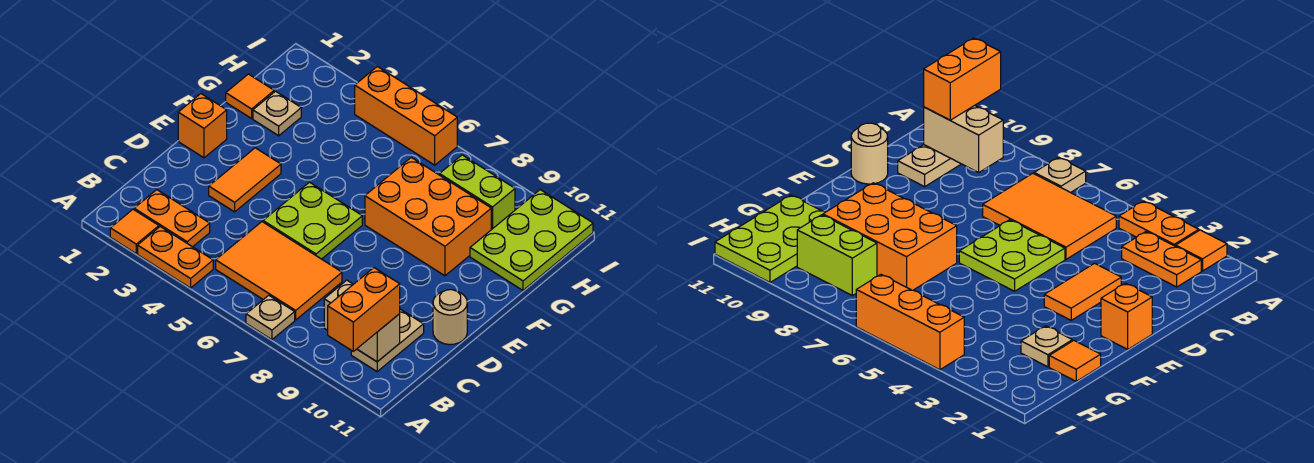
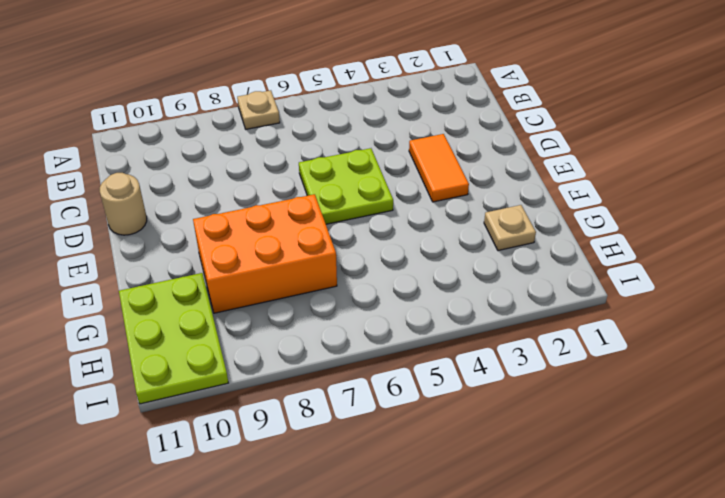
none -> orange tile A2 level 1
none -> orange plate A3:A4 level 1
none -> orange plate B2:B3 level 1

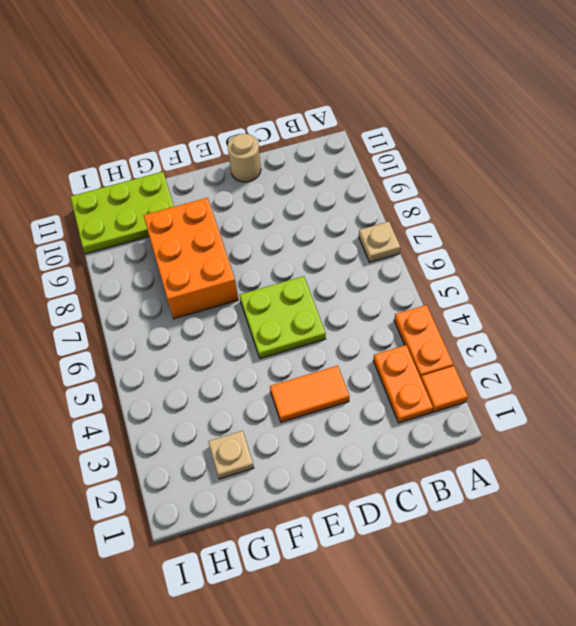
none -> orange tile B5:C7 level 1
none -> tan plate B10:C10 level 1
none -> orange brick E1 level 1

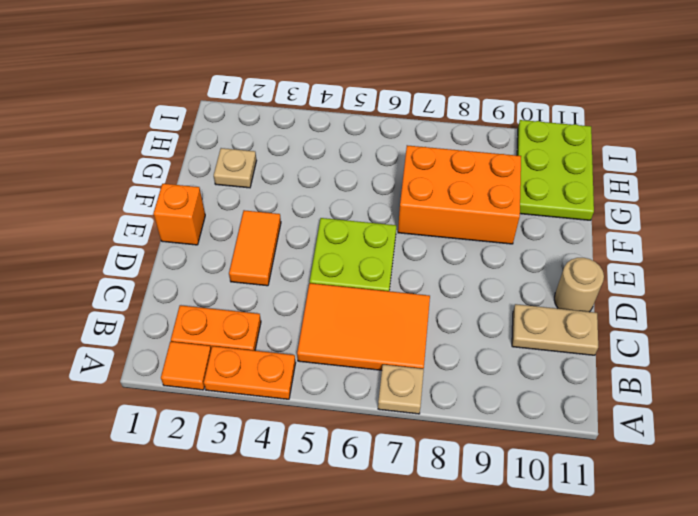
tan plate C10:C11 level 1 -> tan plate B10:C10 level 1
none -> orange tile G1 level 1
none -> lime brick H8:H9 level 1
none -> orange brick I4:I6 level 1

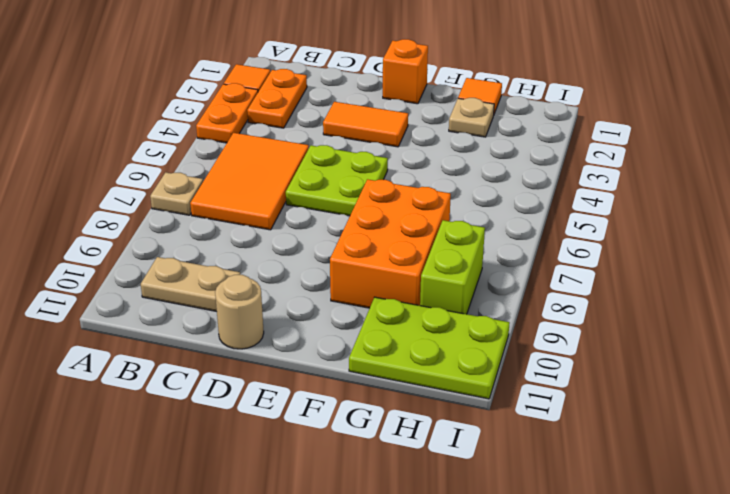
none -> orange brick I4:I6 level 1
none -> tan brick B9:B10 level 2
none -> orange brick A10:B10 level 3

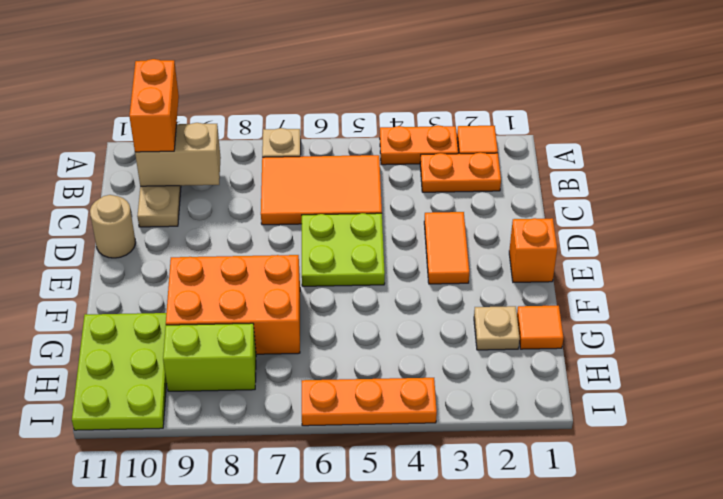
orange plate I4:I6 level 1 -> orange brick I4:I6 level 1

